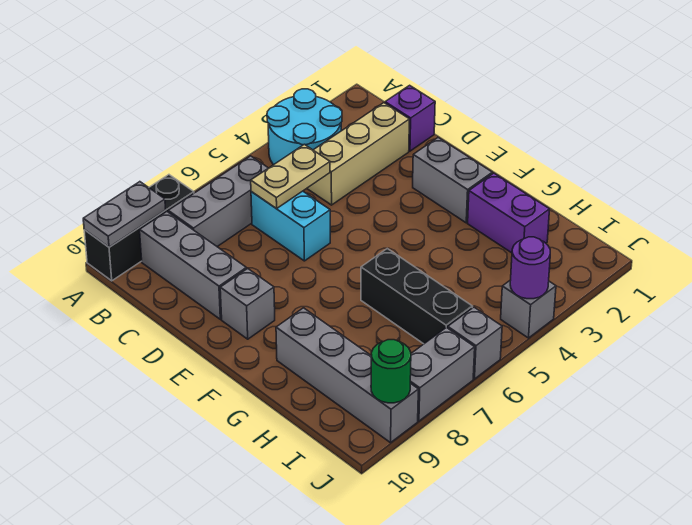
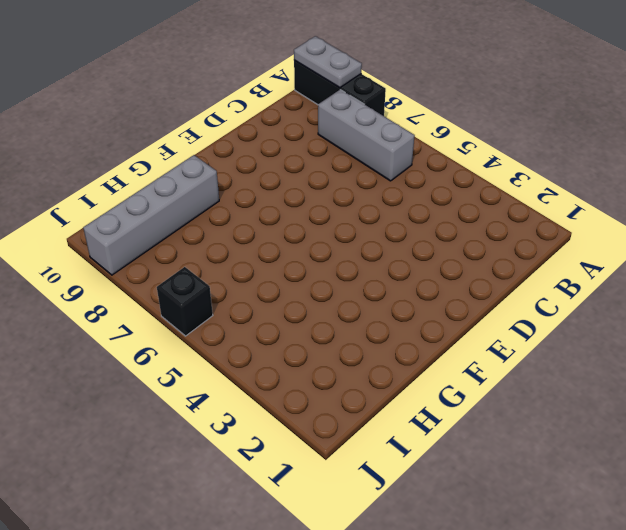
black brick J6 level 1 -> grey brick J6 level 1
none -> cyan round brick A3:B4 level 1
none -> grey brick B9:D9 level 1
none -> purple brick C1 level 1

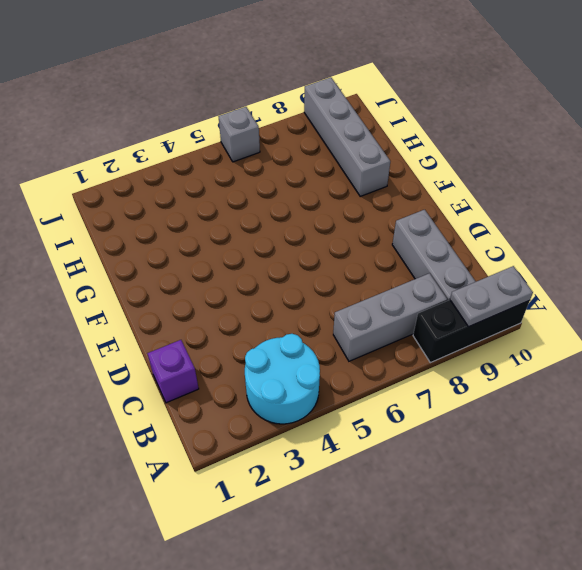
none -> tan brick C2:C4 level 1
none -> cyan brick C6:D6 level 1
none -> grey brick E2:F2 level 1

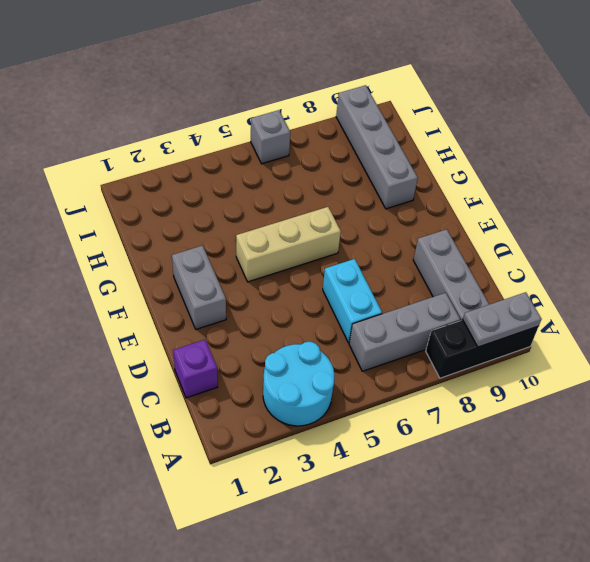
tan brick F4:F6 level 1 -> tan brick C2:C4 level 1
none -> grey brick E9 level 1
none -> purple brick G2:H2 level 1
none -> black brick G6:I6 level 1

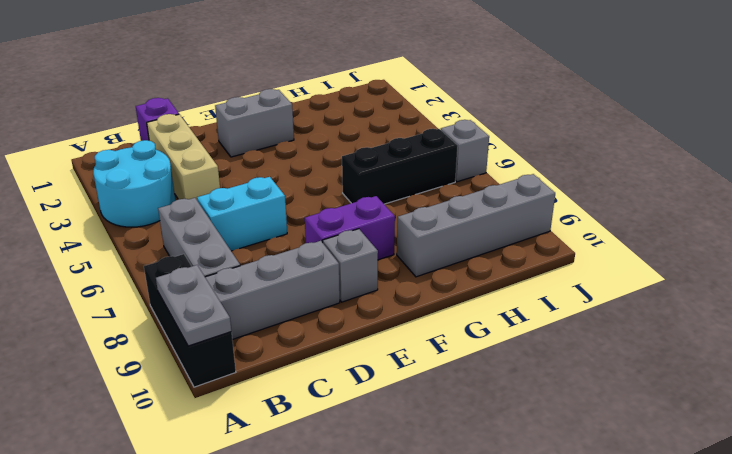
purple brick E8:F8 level 1 -> purple brick G2:H2 level 1
none -> grey brick J4 level 1
none -> grey brick J7:J8 level 1
none -> tan plate C5:C6 level 2

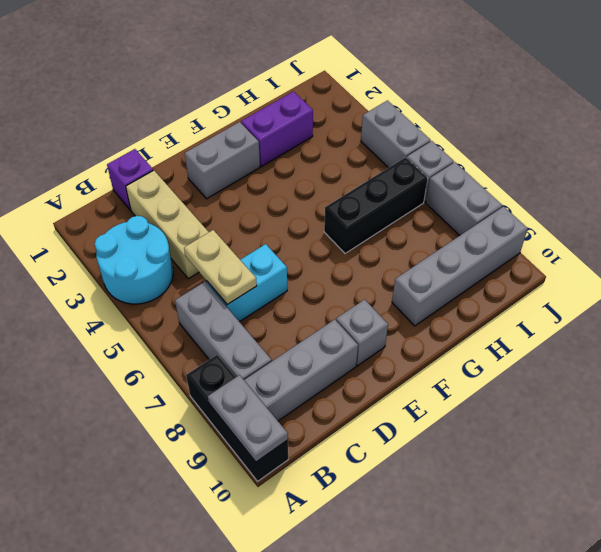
grey brick J4:J5 level 1 -> grey brick J4 level 1
none -> purple round brick J4 level 2
none -> green round brick J9 level 2

